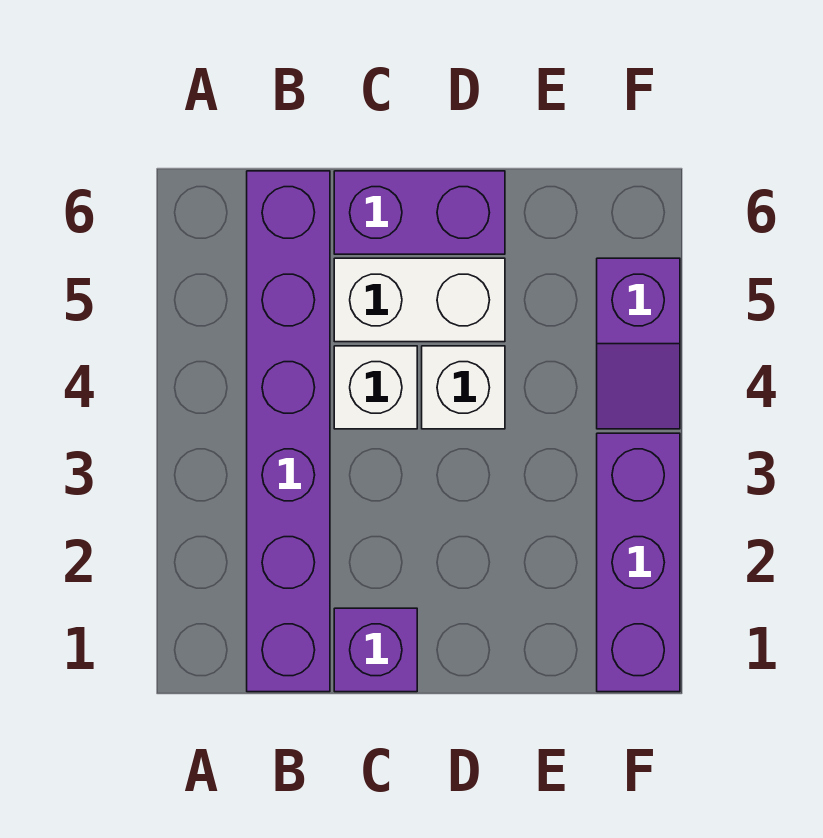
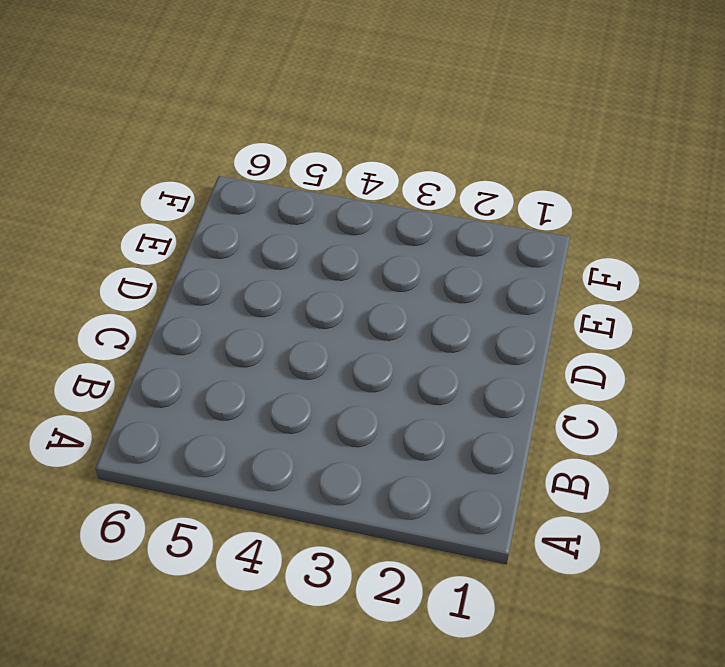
none -> purple brick B1:B6 level 1
none -> purple brick C1 level 1

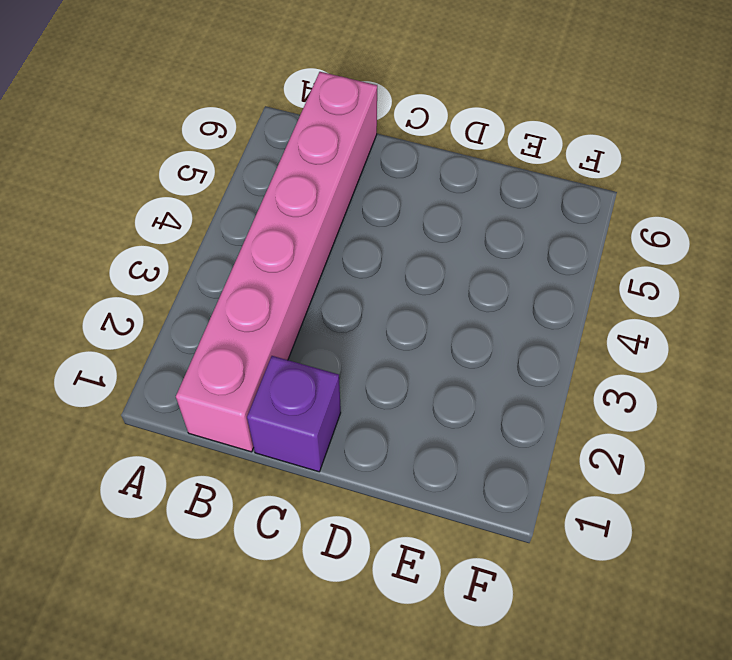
pink brick B1:B6 level 1 -> purple brick B1:B6 level 1
none -> white brick C4 level 1
none -> white brick C5:D5 level 1

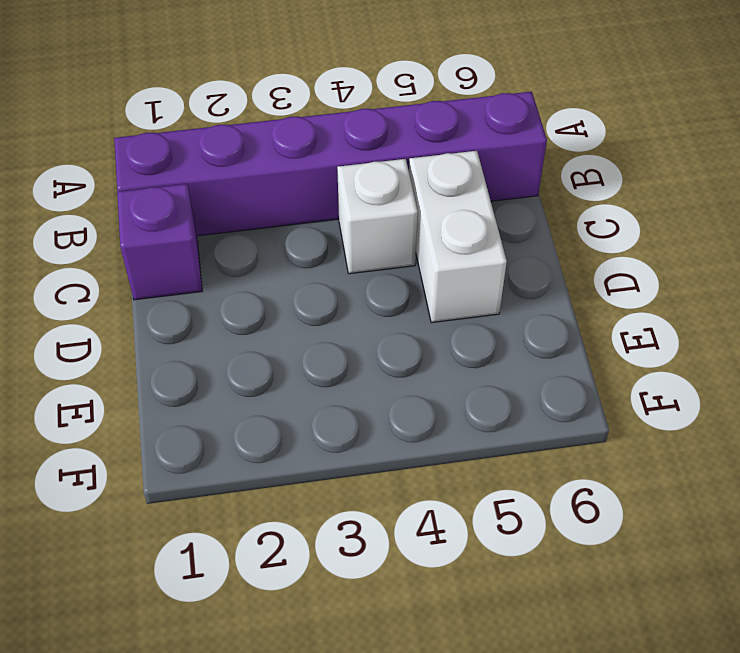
none -> purple brick C6:D6 level 1
none -> white brick D4 level 1

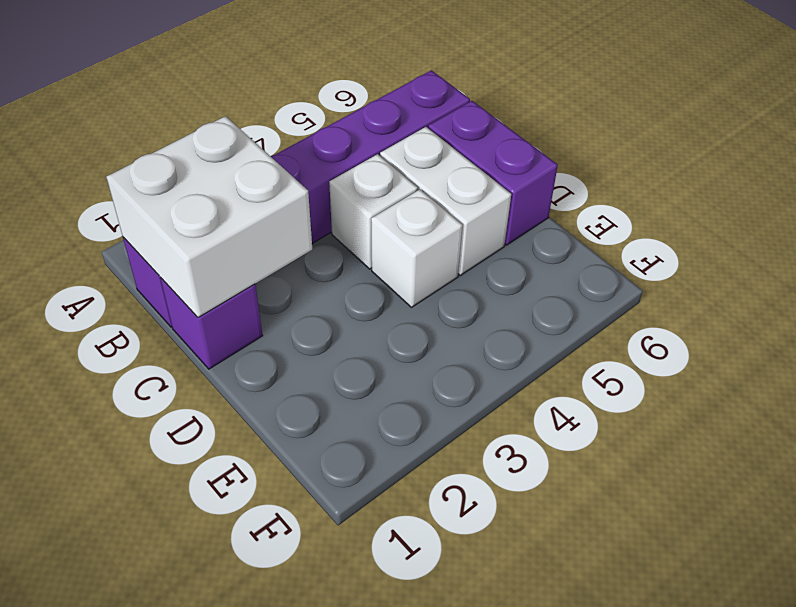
white brick B1:C2 level 2 -> none
none -> purple brick F1:F3 level 1
none -> purple slope F4:F5 level 1 top 5

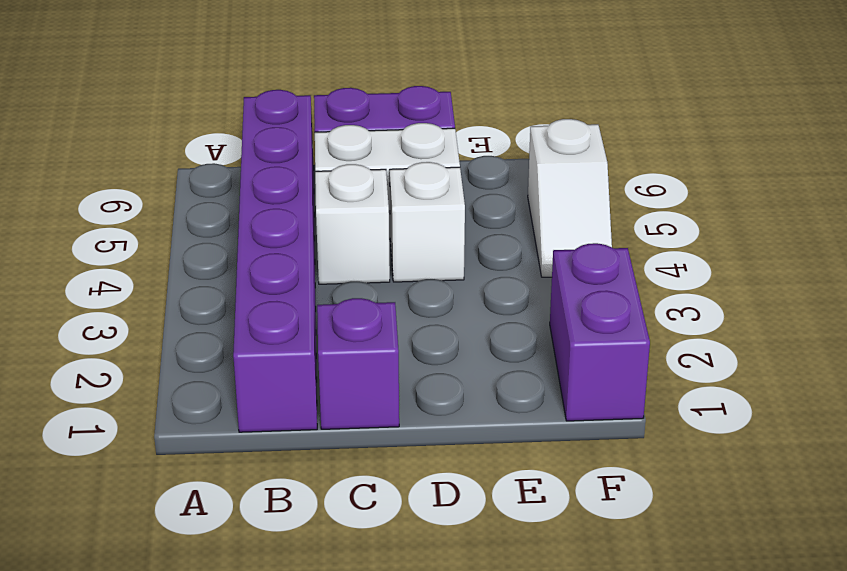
purple brick F1:F2 level 1 -> purple brick F1:F3 level 1
white slope F4:F5 level 1 top 5 -> purple slope F4:F5 level 1 top 5

